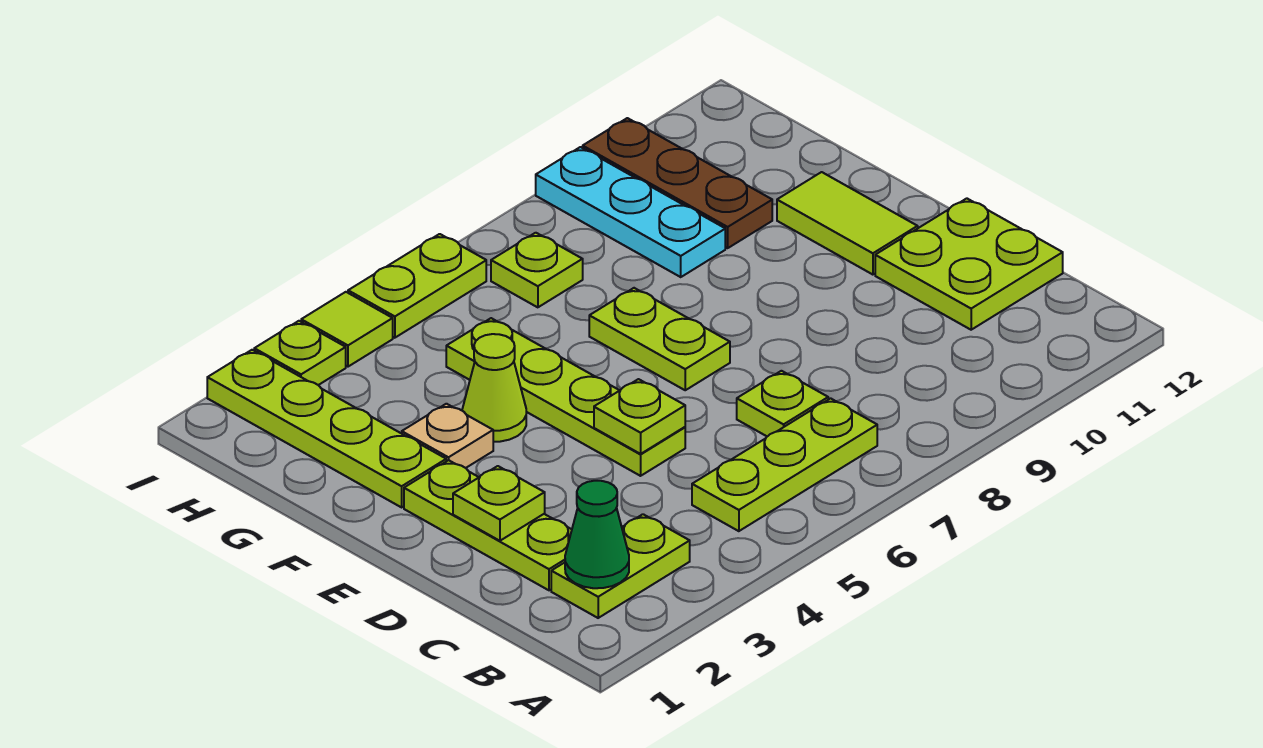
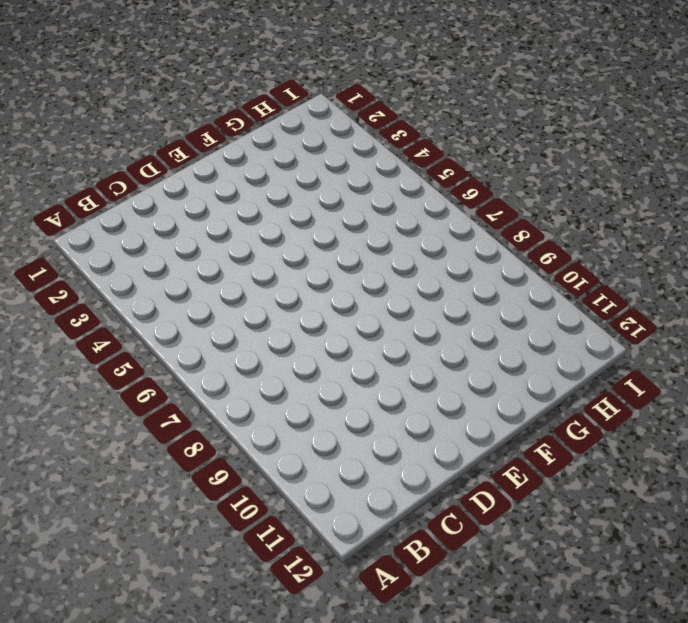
none -> lime plate B2:B3 level 1
none -> lime plate B5:B7 level 1
none -> lime plate C2:E2 level 1

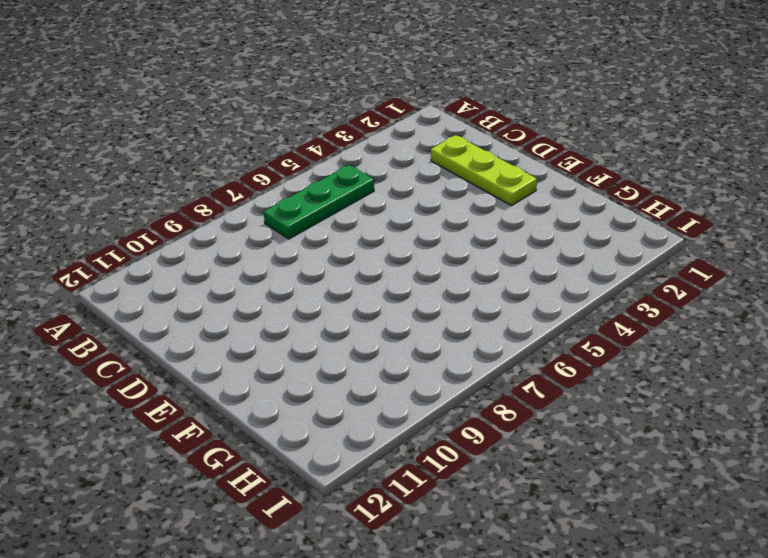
green plate B5:B7 level 1 -> lime plate B5:B7 level 1
none -> lime plate B2:B3 level 1
none -> lime plate C7 level 1
none -> lime plate C11:D12 level 1

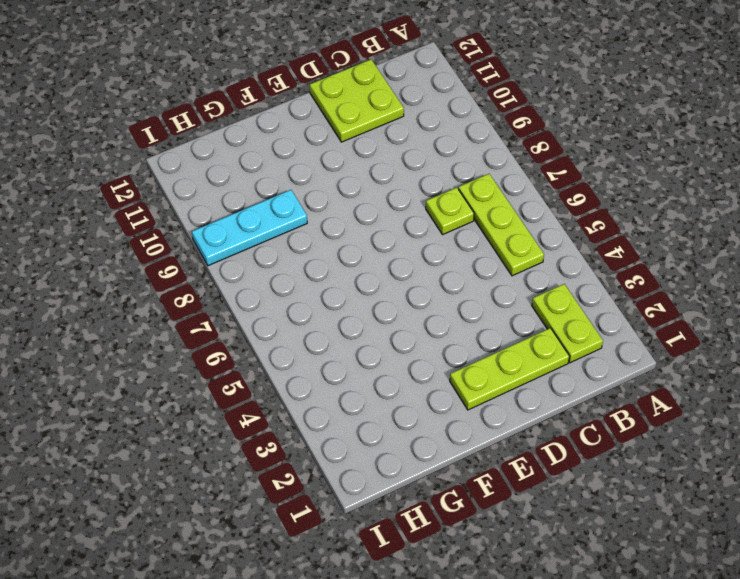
none -> lime plate D5:G5 level 1
none -> lime plate E7:F7 level 1
none -> lime tile E11:F11 level 1

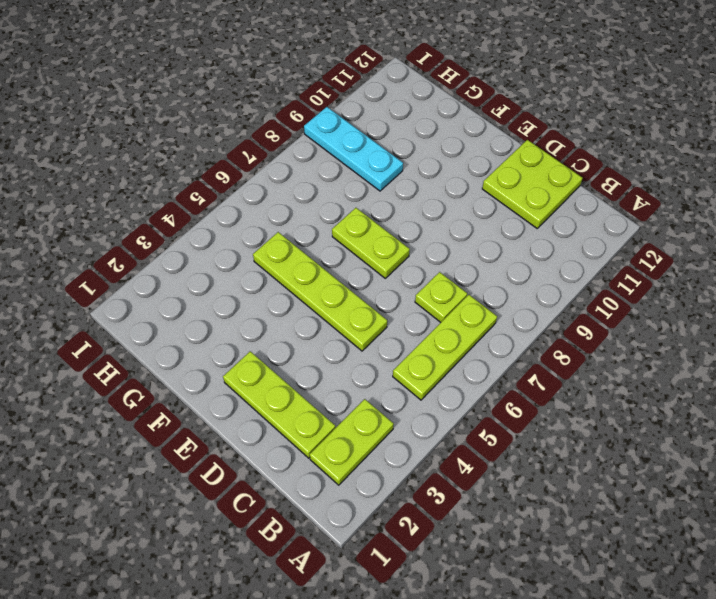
none -> lime tile E11:F11 level 1
none -> lime plate F2:I2 level 1
none -> tan plate F3 level 1

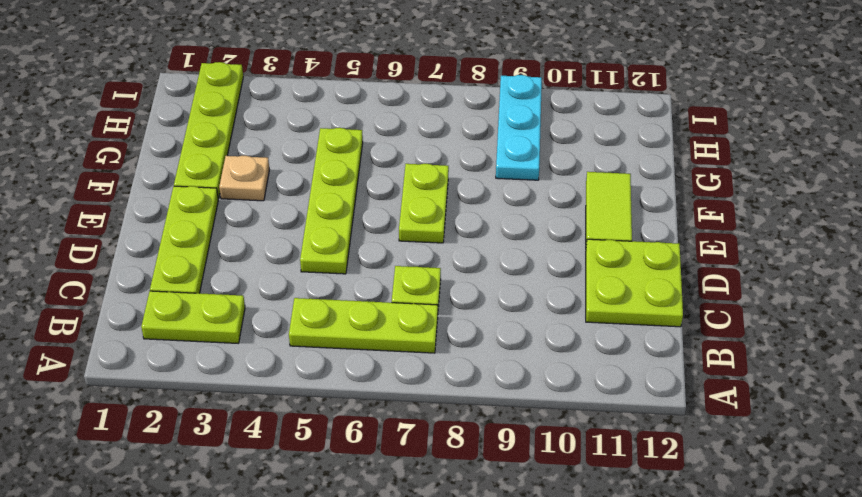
none -> lime cone F4 level 1
none -> brown plate G10:I10 level 1
none -> lime plate H7 level 1

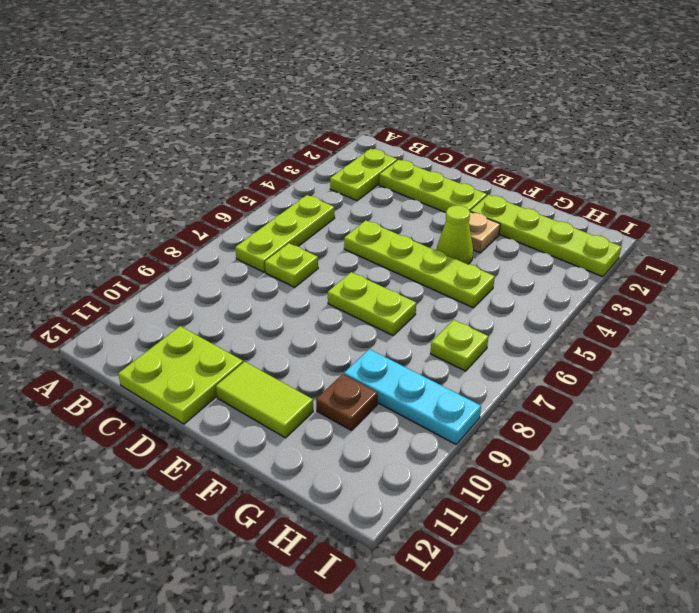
brown plate G10 level 1 -> brown plate G10:I10 level 1
none -> lime plate I3 level 1
none -> lime tile I4 level 1
none -> lime plate I5:I6 level 1

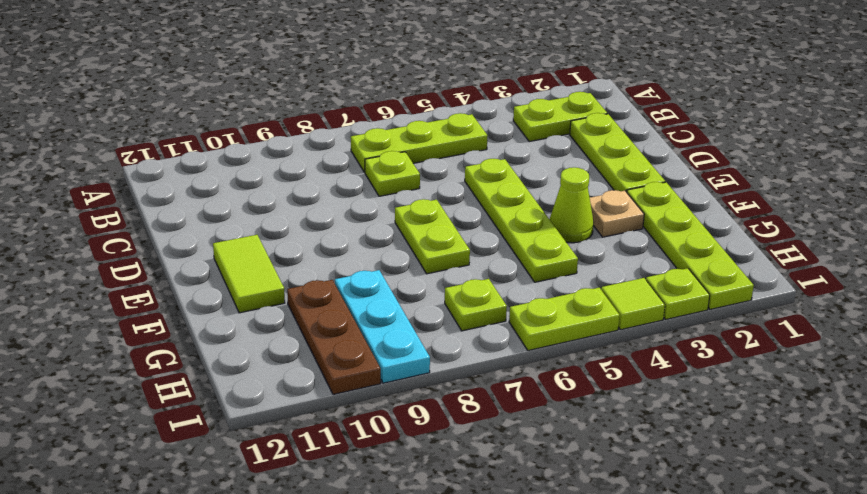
none -> lime plate C11:D12 level 1
none -> green cone B2 level 2
none -> lime plate D2 level 2

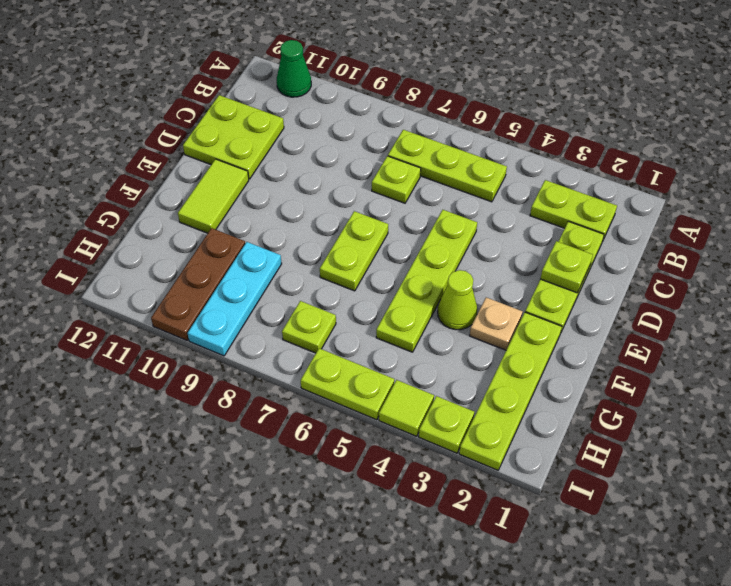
green cone A11 level 1 -> green cone B2 level 2
none -> lime plate D5 level 2

